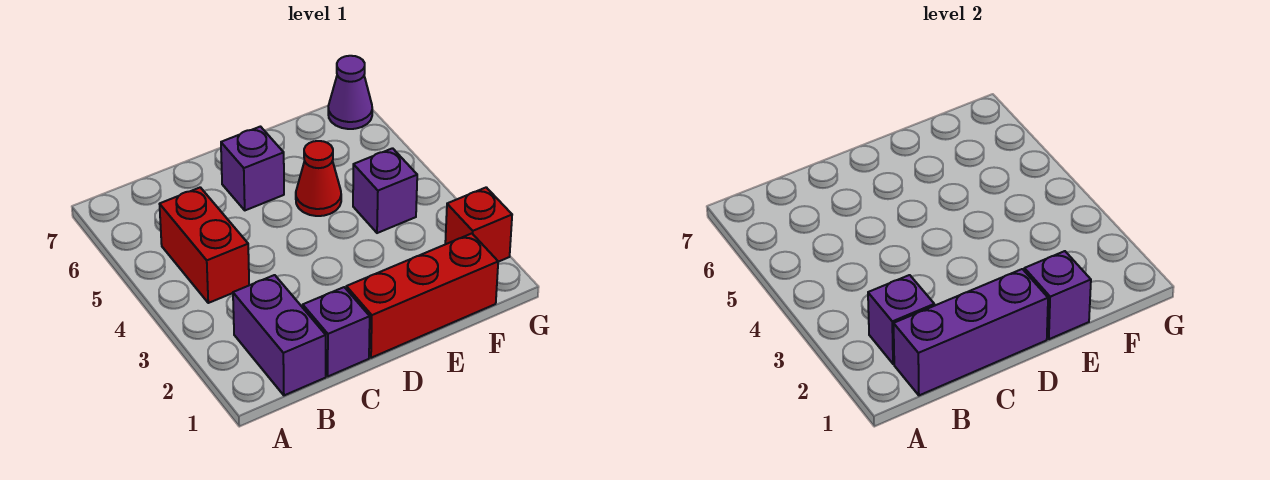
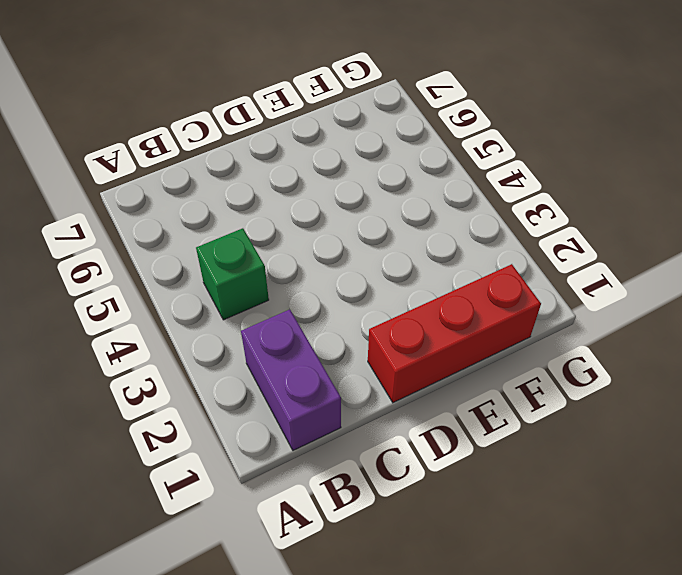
green brick B4 level 1 -> red brick B4:B5 level 1
none -> purple brick C1 level 1
none -> purple brick D6 level 1
none -> red cone E5 level 1

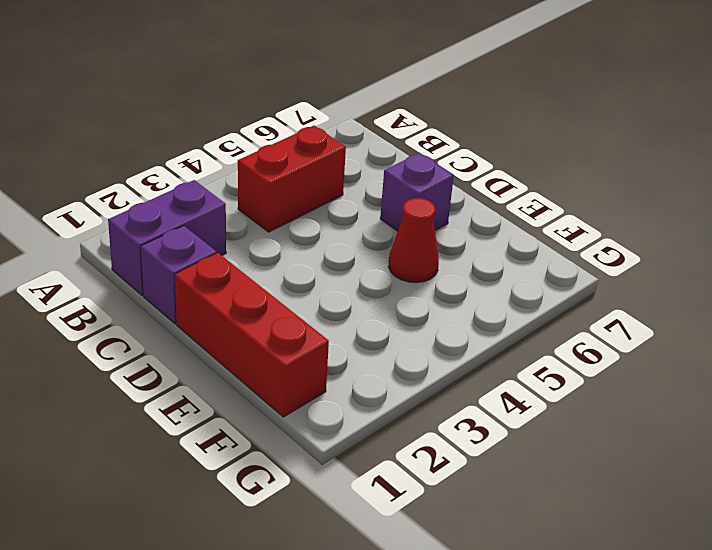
none -> purple brick F4 level 1
none -> red brick G2 level 1
none -> purple cone G7 level 1

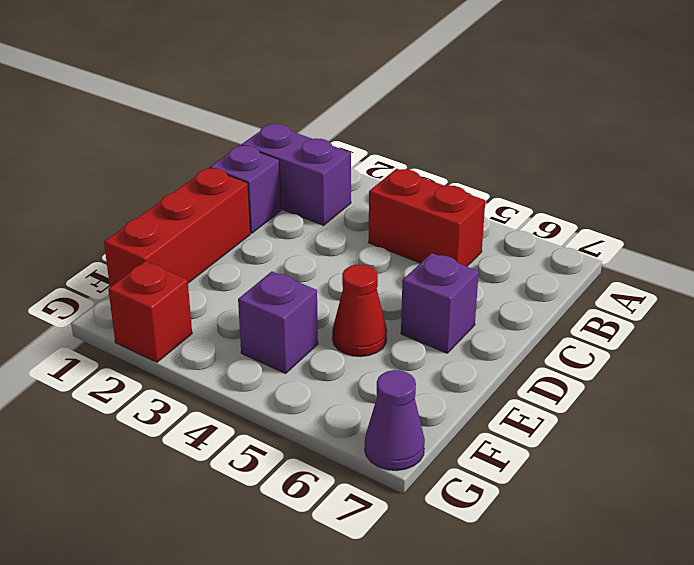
none -> purple brick B1:D1 level 2
none -> purple brick B2 level 2
none -> purple brick E1 level 2

